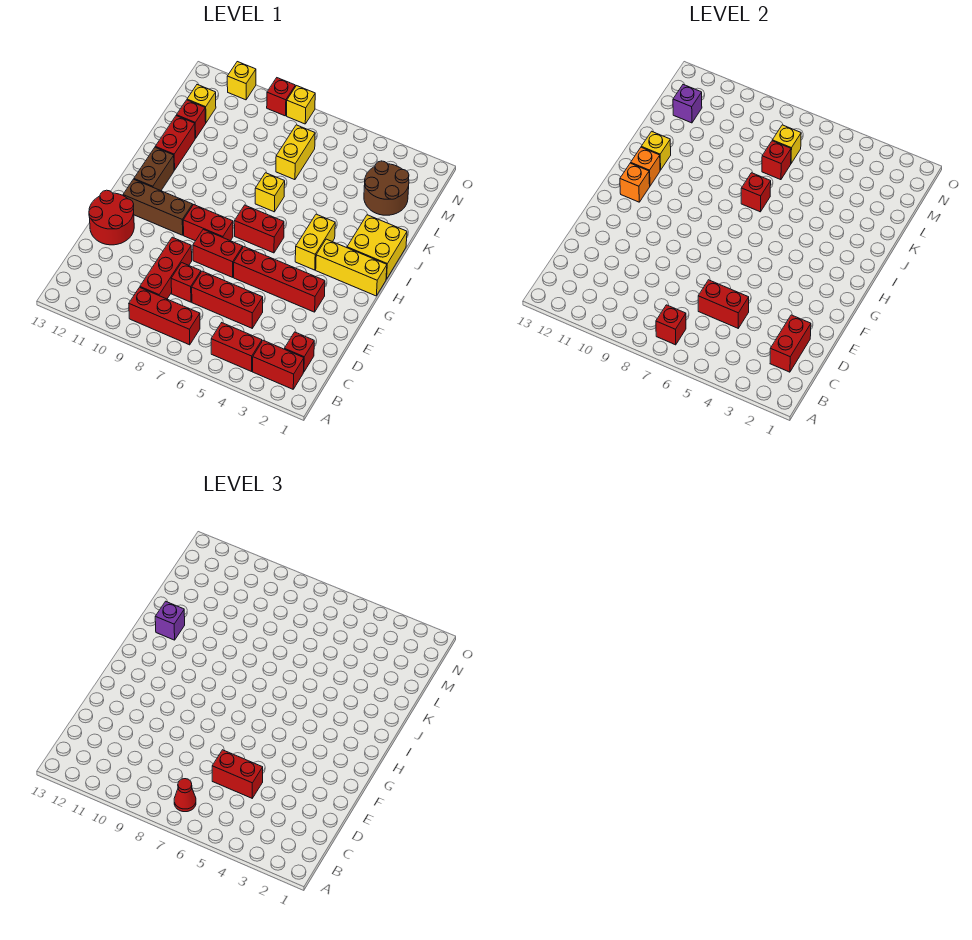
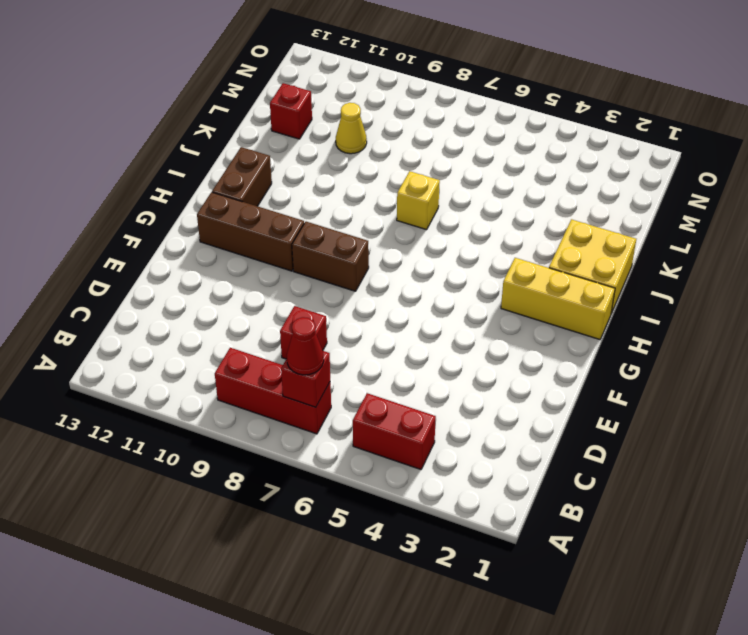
brown brick G8:G9 level 1 -> red brick G8:G9 level 1
yellow cone L10 level 1 -> none
none -> red brick B2:B3 level 1
none -> red brick C2 level 1
none -> red brick C9:E9 level 1
none -> red brick D5:D7 level 1

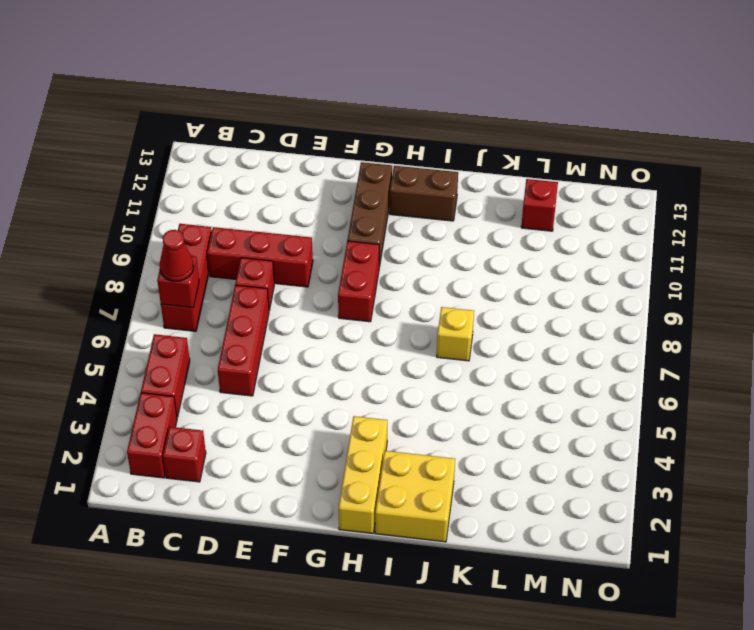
none -> red round brick E12:F13 level 1
none -> red brick F3:F6 level 1
none -> red brick F7:F8 level 1
none -> yellow brick H4:I4 level 1

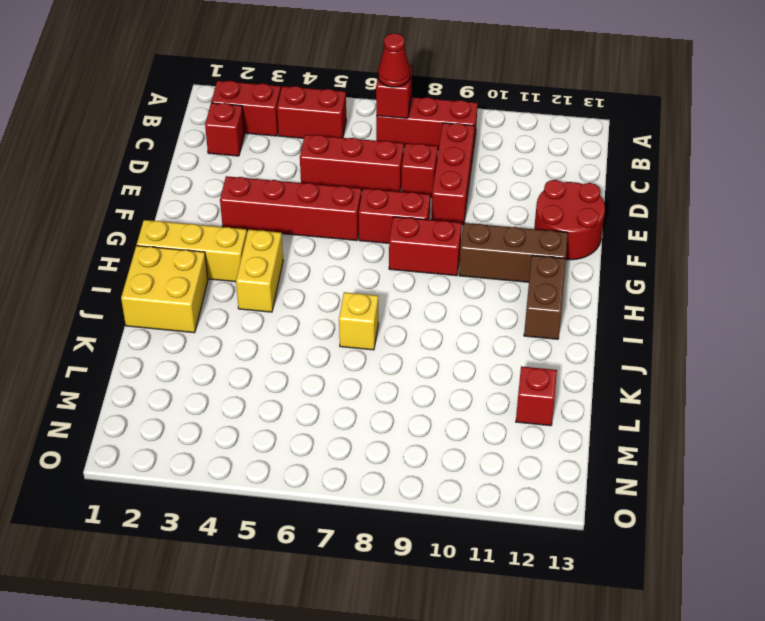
none -> red brick H6:H7 level 1
none -> red brick J12:K12 level 1
none -> brown round brick L2:M3 level 1
none -> yellow brick L7:M7 level 1

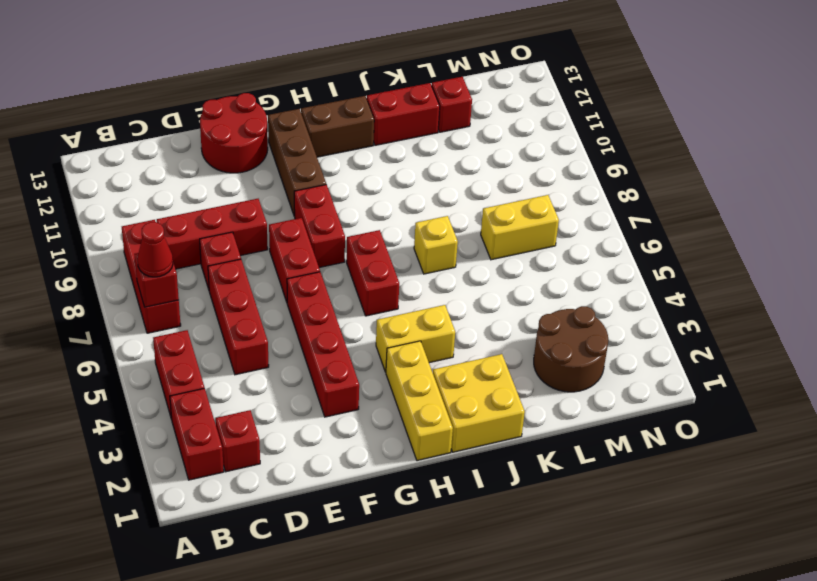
none -> yellow brick M12 level 1
none -> yellow brick O8 level 1
none -> red brick O9 level 1
none -> yellow brick O11 level 1

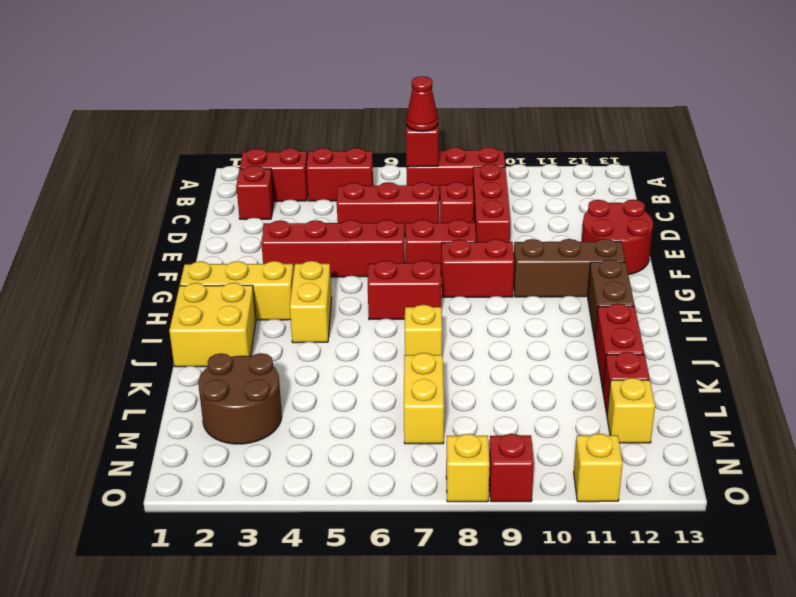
none -> red brick C2:D2 level 2
none -> red brick D5:D6 level 2
none -> orange brick H12 level 2
none -> orange brick I12 level 2

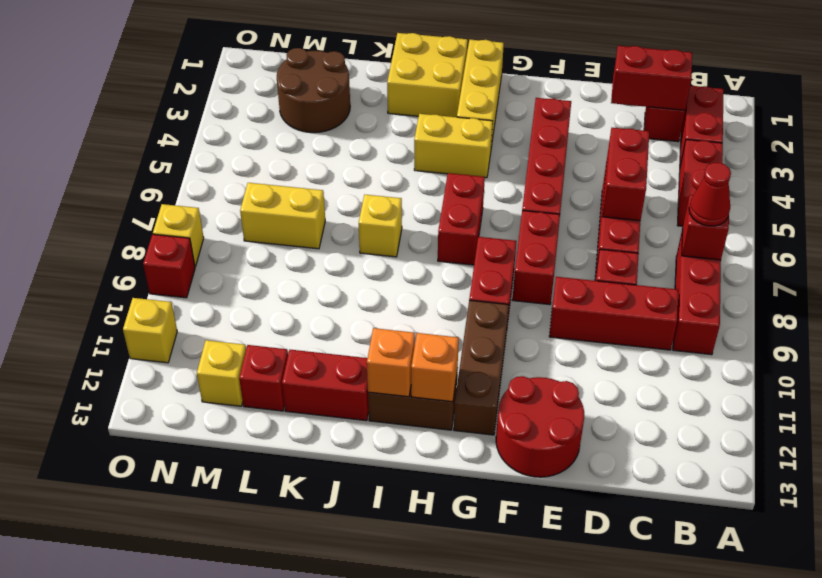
none -> red brick J7 level 2
none -> yellow brick J12 level 2
none -> red brick L7 level 2
none -> yellow brick M7 level 2

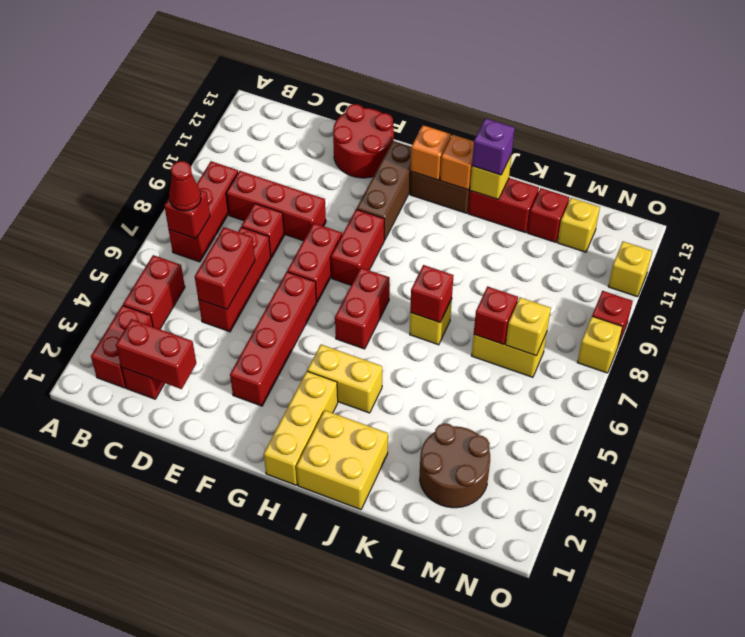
none -> purple brick M12 level 2
none -> red brick D5:D6 level 3

